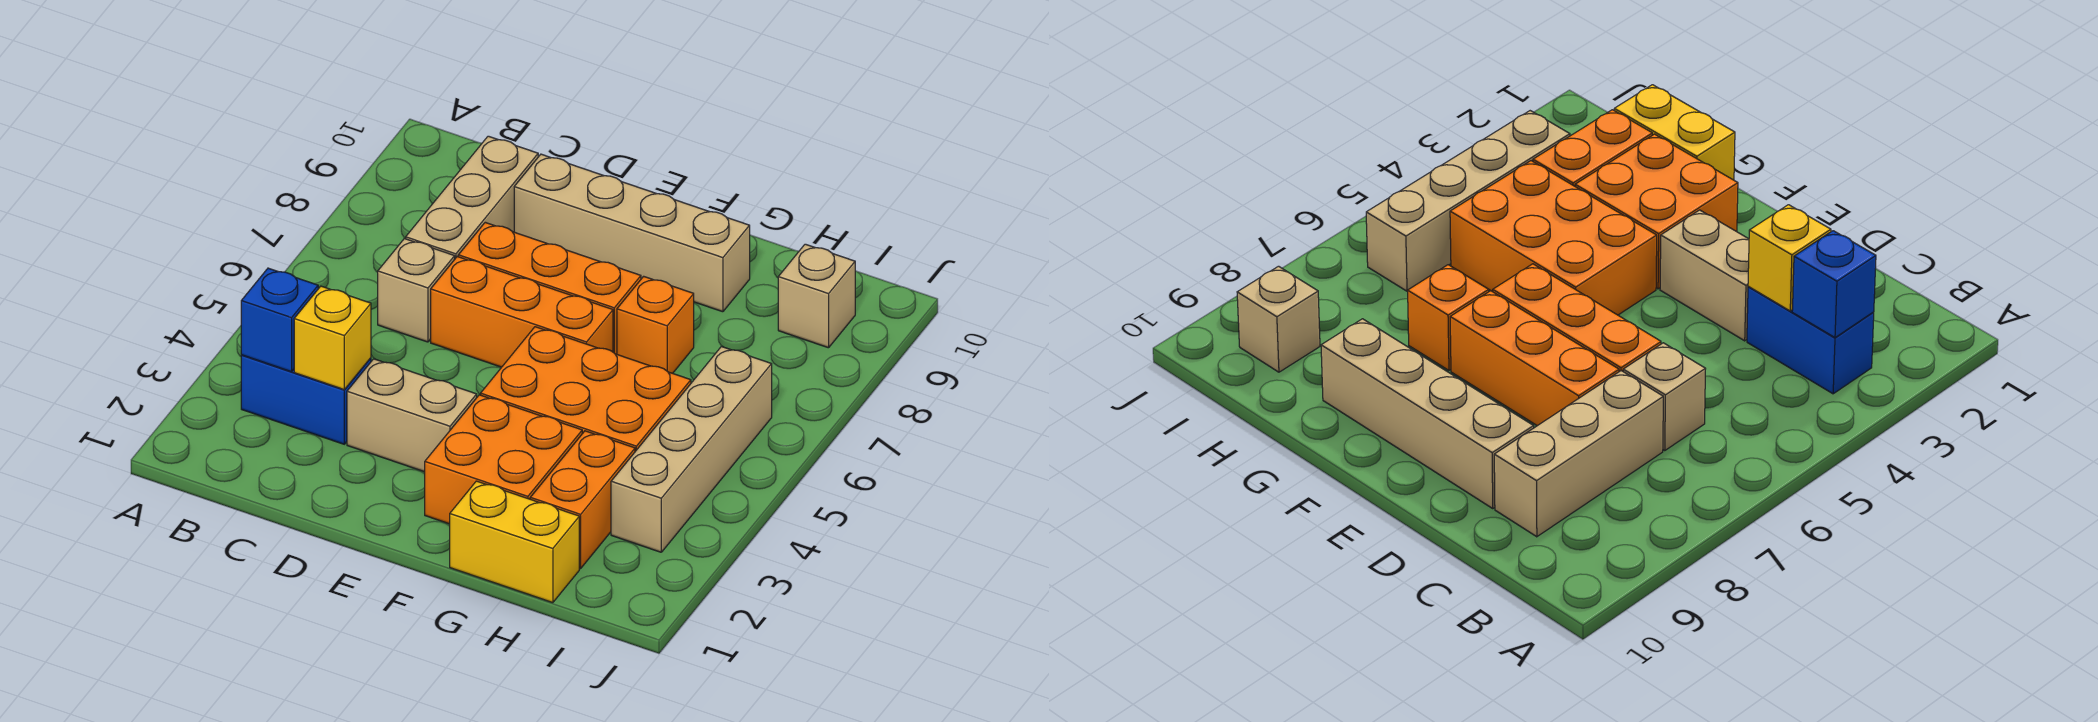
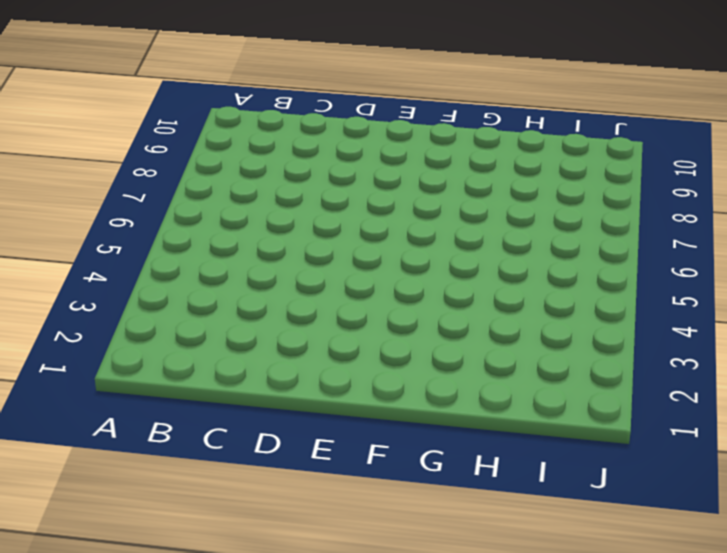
none -> blue brick B3:C3 level 1
none -> tan brick C6 level 1
none -> tan brick C7:C9 level 1

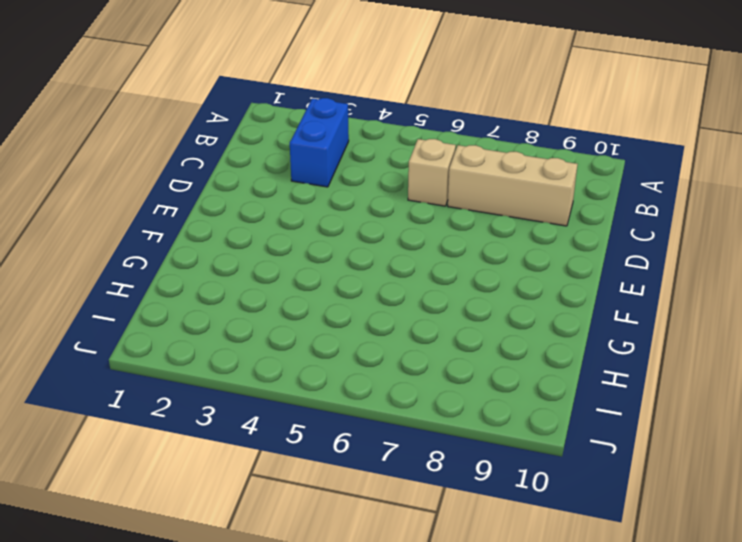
none -> tan brick D3:E3 level 1
none -> orange brick D6:F6 level 1
none -> orange brick D7:F7 level 1

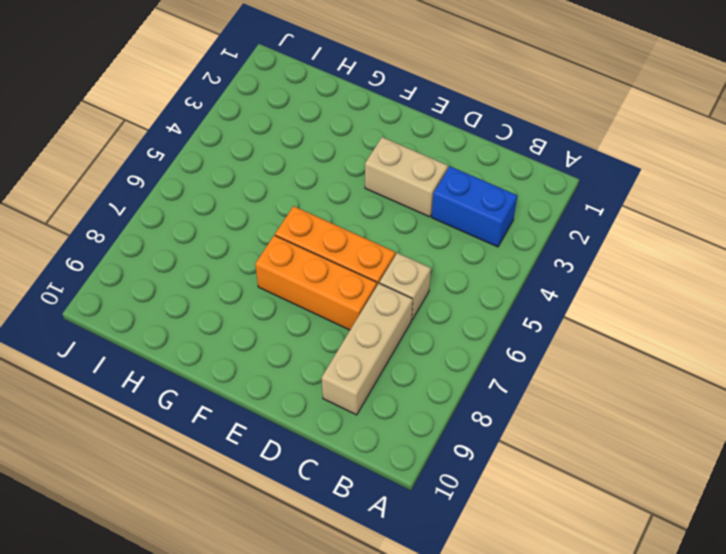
none -> tan brick D9:G9 level 1
none -> orange brick F2:G3 level 1
none -> orange brick F4:H5 level 1

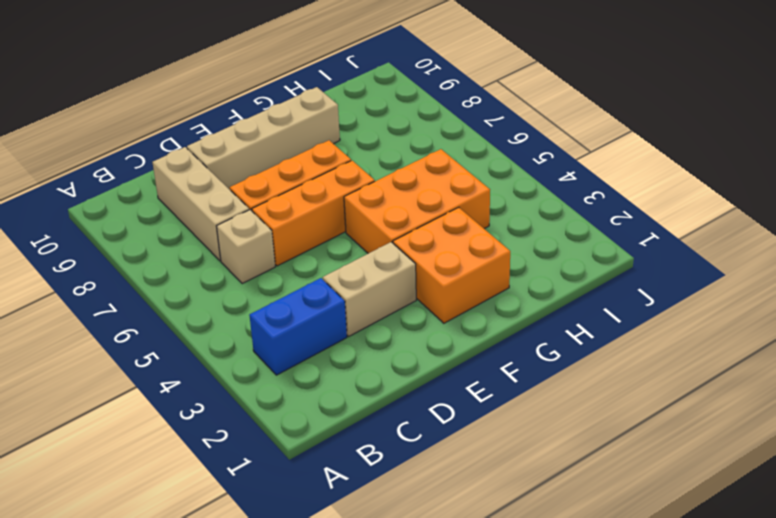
none -> yellow brick G1:H1 level 1
none -> orange brick G7 level 1
none -> orange brick H2:H3 level 1

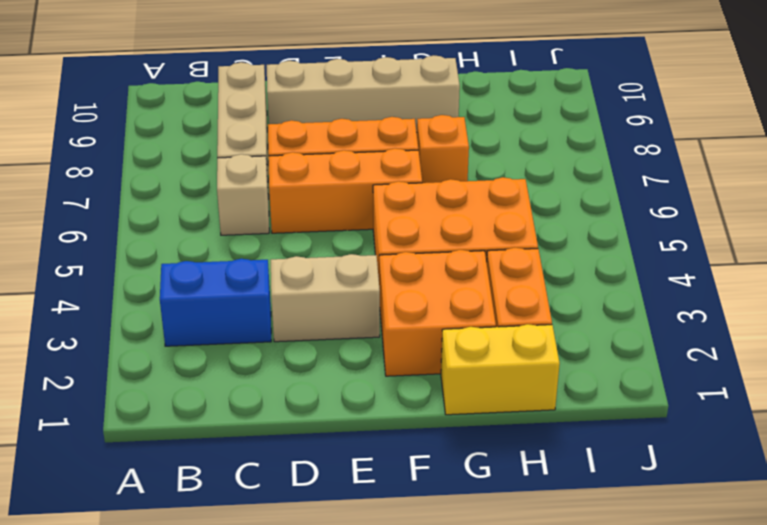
none -> tan brick I3:I6 level 1
none -> tan brick I9 level 1
none -> blue brick B3 level 2

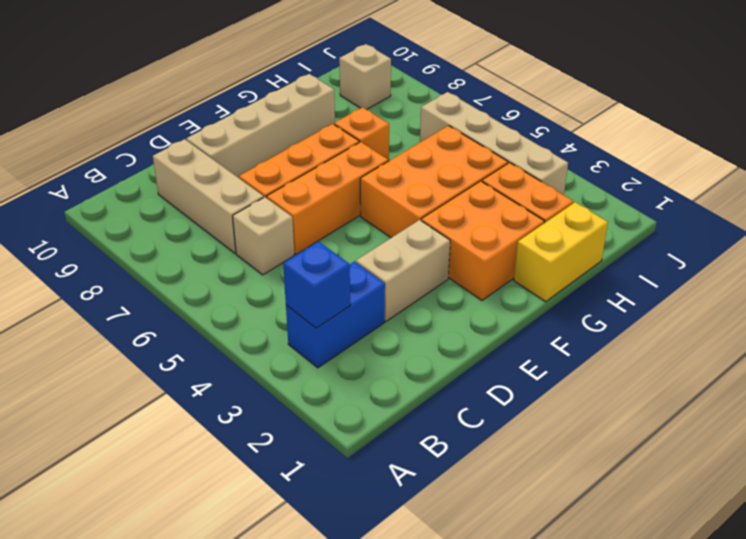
none -> yellow brick C3 level 2

